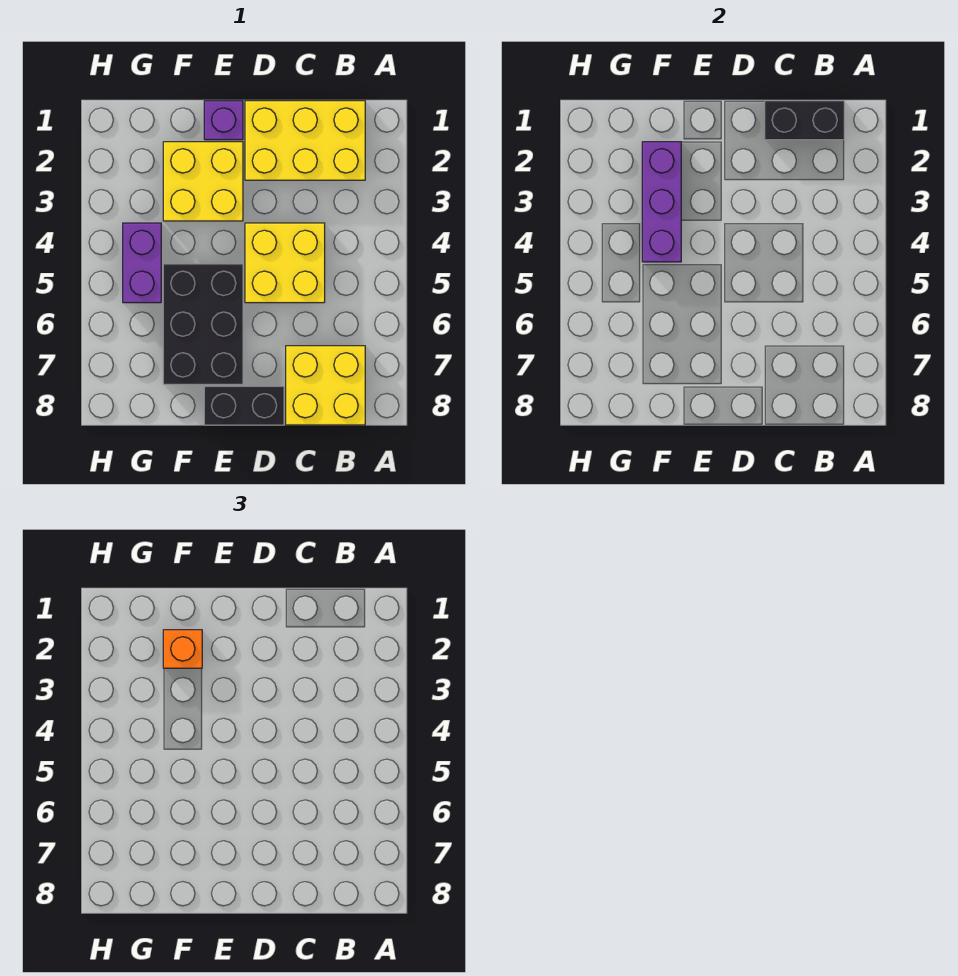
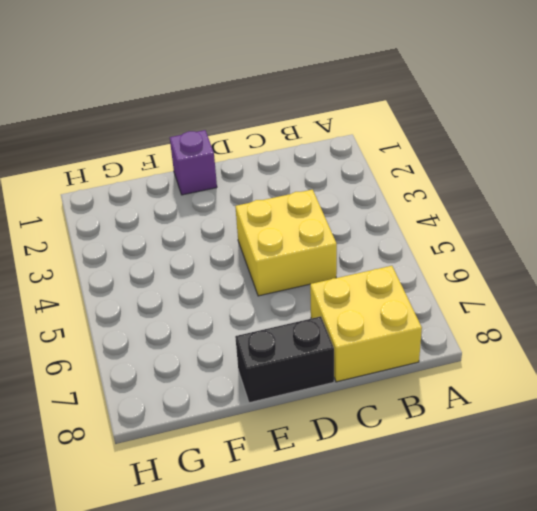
none -> yellow brick B1:D2 level 1
none -> yellow brick E2:F3 level 1

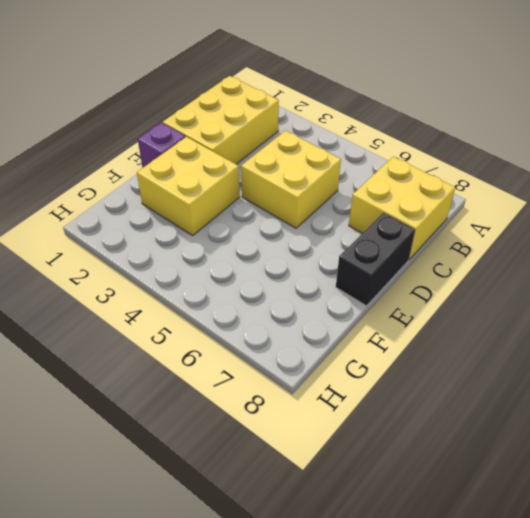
none -> black brick E5:F7 level 1
none -> purple brick G4:G5 level 1

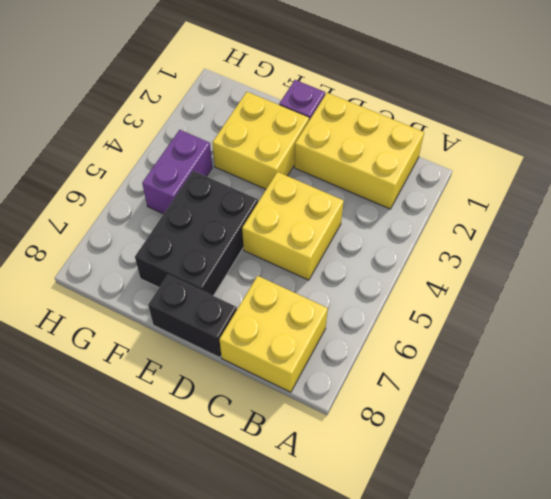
none -> black brick B1:C1 level 2
none -> purple brick F2:F4 level 2

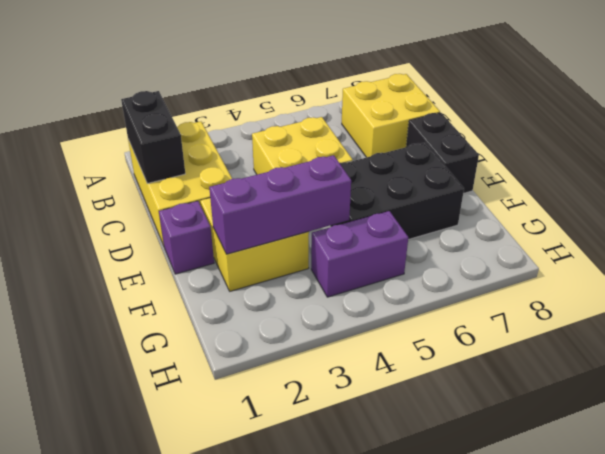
none -> orange brick F2 level 3

